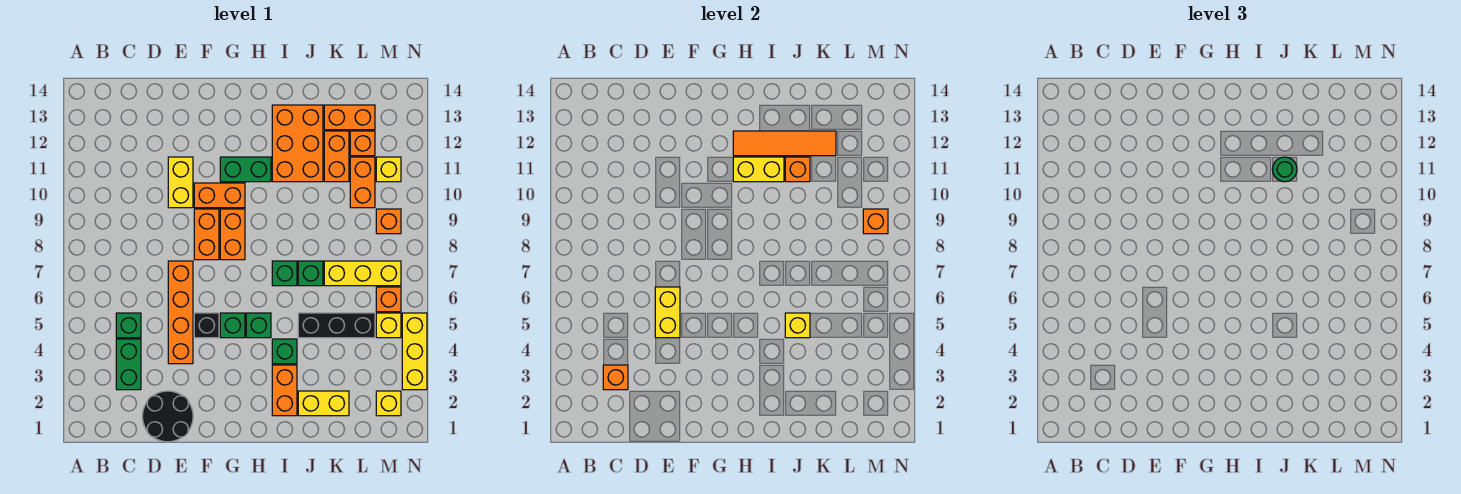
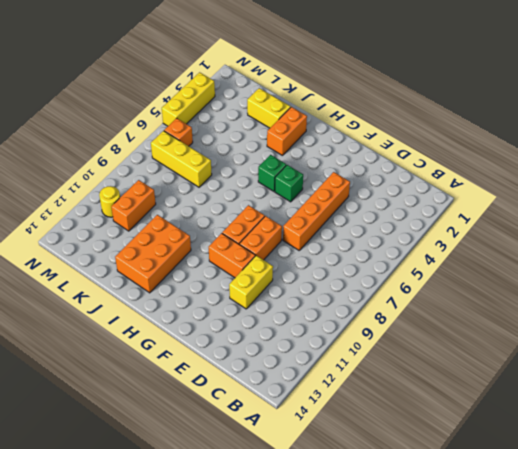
yellow round brick M11 level 1 -> yellow brick M11 level 1
none -> green brick C3:C4 level 1
none -> green brick C5 level 1
none -> black round brick D1:E2 level 1
none -> black brick F5 level 1

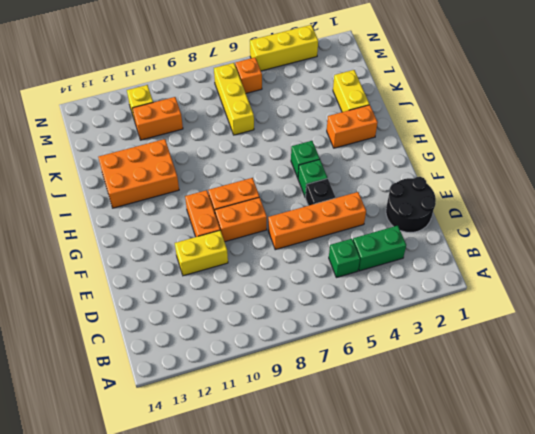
none -> green brick G11:H11 level 1
none -> green brick I4 level 1
none -> green brick I7 level 1
none -> black brick J5:L5 level 1

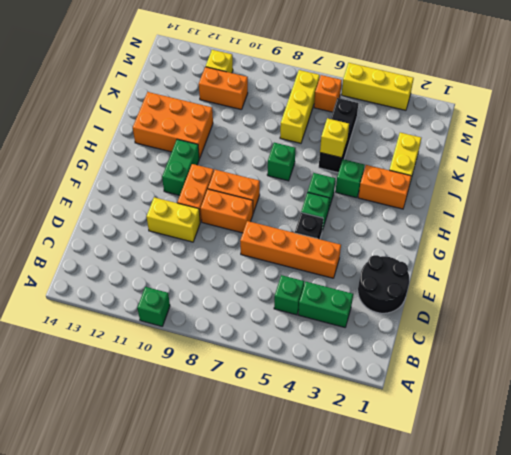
green brick A10 level 1 -> green brick J7 level 1
none -> orange brick K11:K12 level 1
none -> orange brick K13:L13 level 1
none -> orange brick L12 level 1
none -> yellow brick M2 level 1

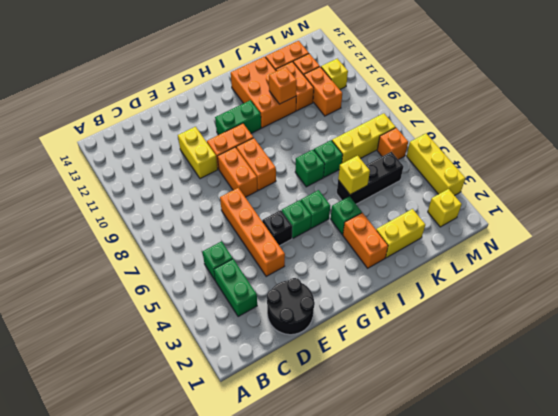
none -> yellow brick M5 level 1
none -> orange brick M9 level 1
none -> orange brick C3 level 2
none -> yellow brick E5:E6 level 2

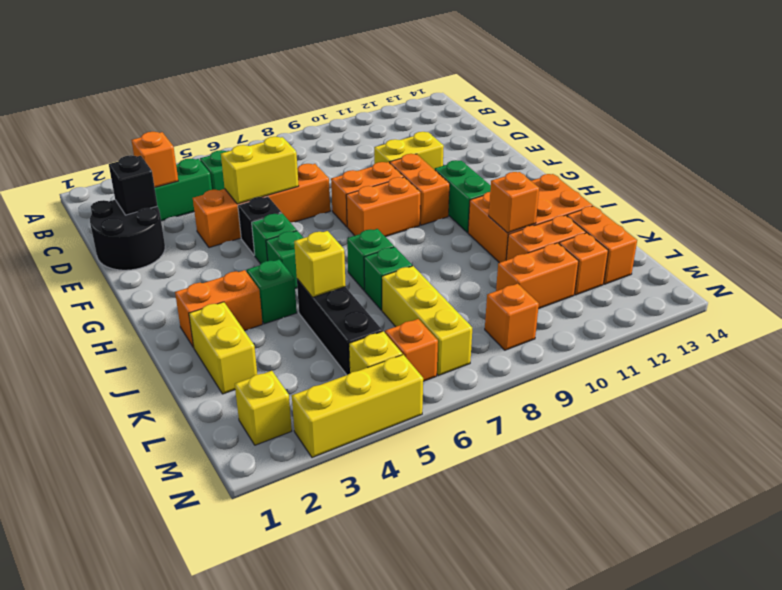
black brick D2 level 2 -> none
none -> yellow brick M11 level 1
none -> yellow brick H11:I11 level 2
none -> orange tile H12:K12 level 2
none -> orange brick M9 level 2

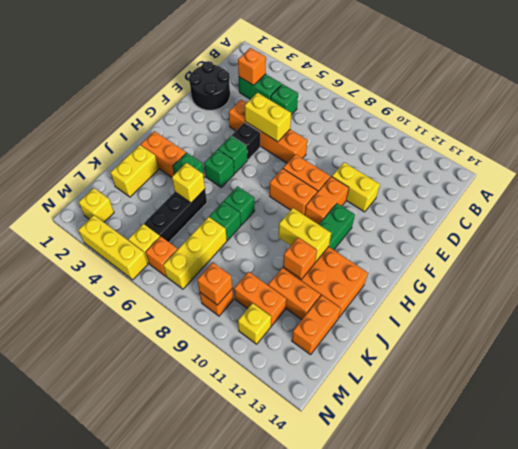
yellow brick I10:I11 level 2 -> yellow brick H11:I11 level 2
none -> orange brick L12 level 1
none -> orange tile H12:K12 level 2
none -> green round brick J11 level 3

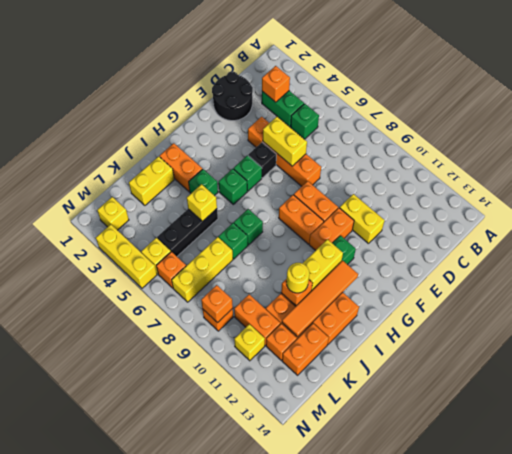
yellow round brick J11 level 3 -> green round brick J11 level 3

